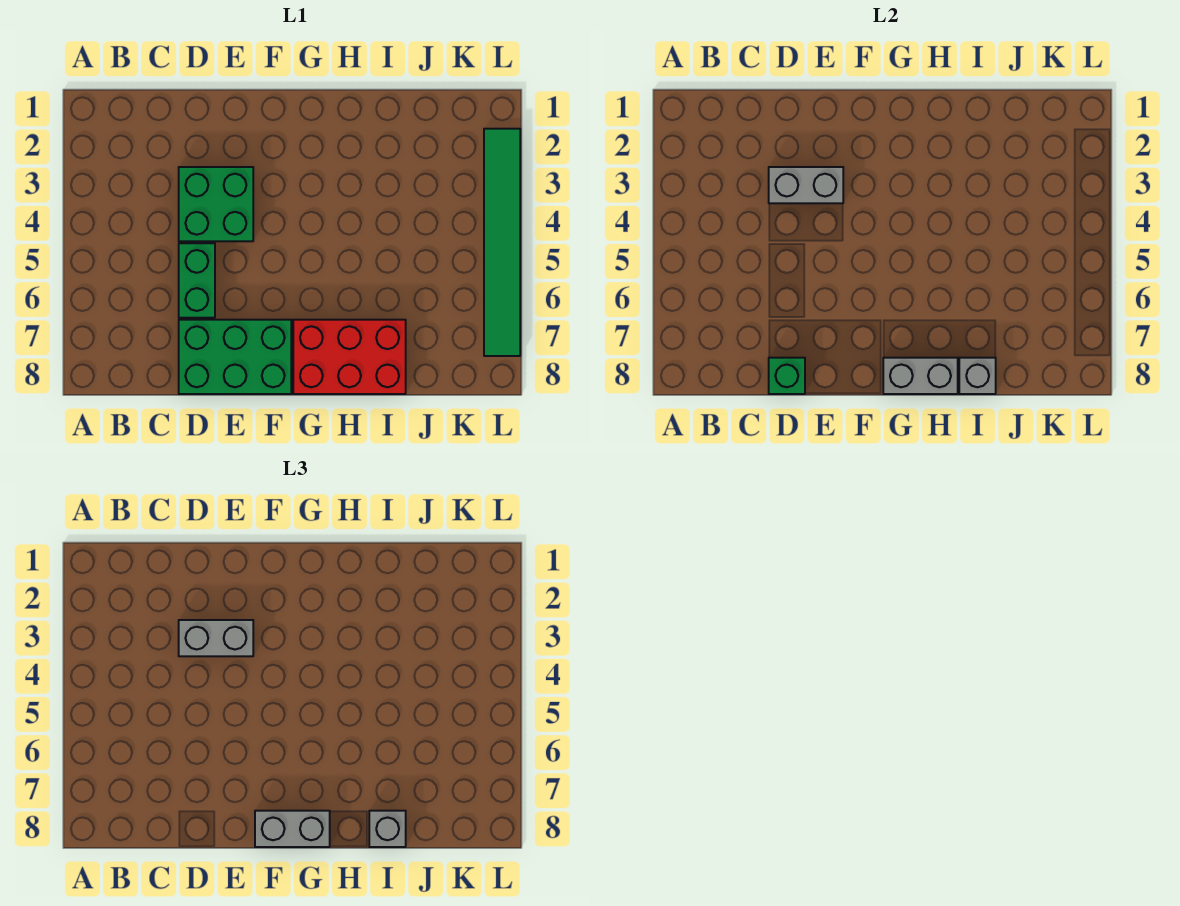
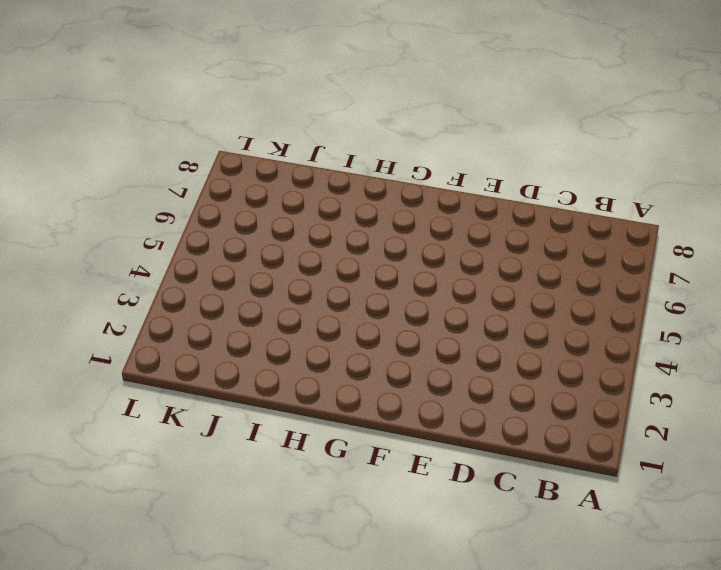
none -> green brick D3:E4 level 1
none -> green brick D5:D6 level 1
none -> green brick D7:F8 level 1

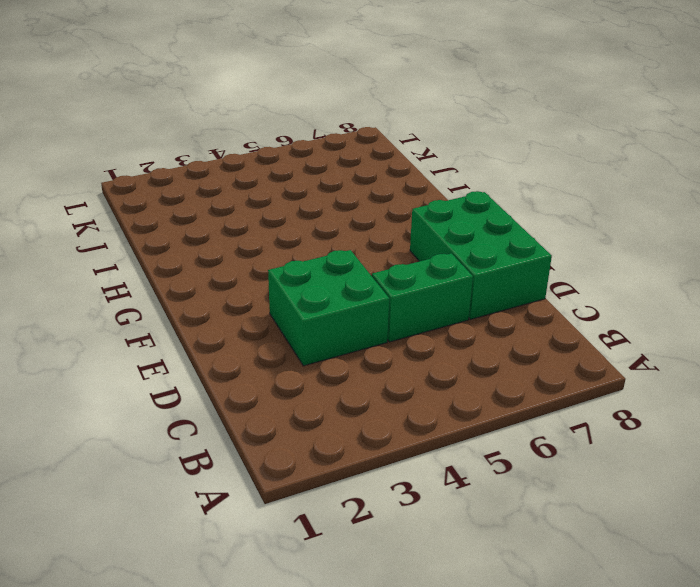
none -> red brick G7:I8 level 1
none -> green tile L2:L7 level 1
none -> grey brick D3:E3 level 2

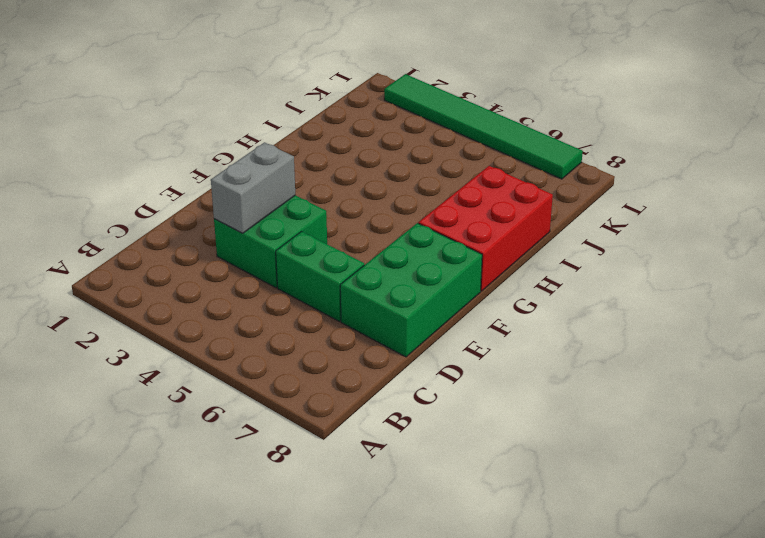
none -> green brick D8 level 2
none -> grey brick G8:H8 level 2
none -> grey brick I8 level 2

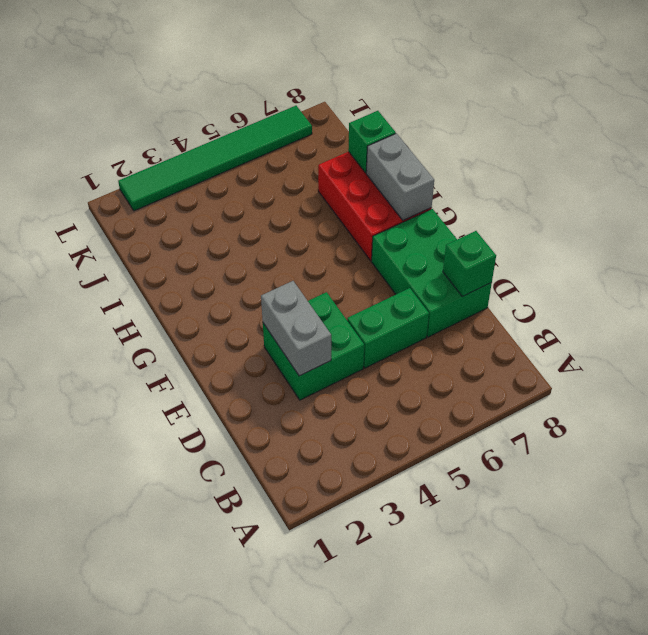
green brick I8 level 2 -> grey brick I8 level 2
none -> grey brick D3:E3 level 3
none -> grey brick F8:G8 level 3
none -> grey brick I8 level 3

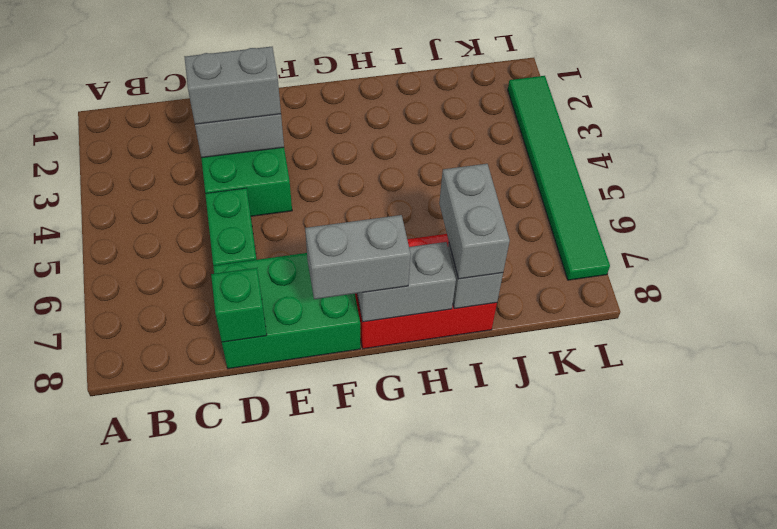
grey brick I7:I8 level 3 -> grey brick I8 level 3

